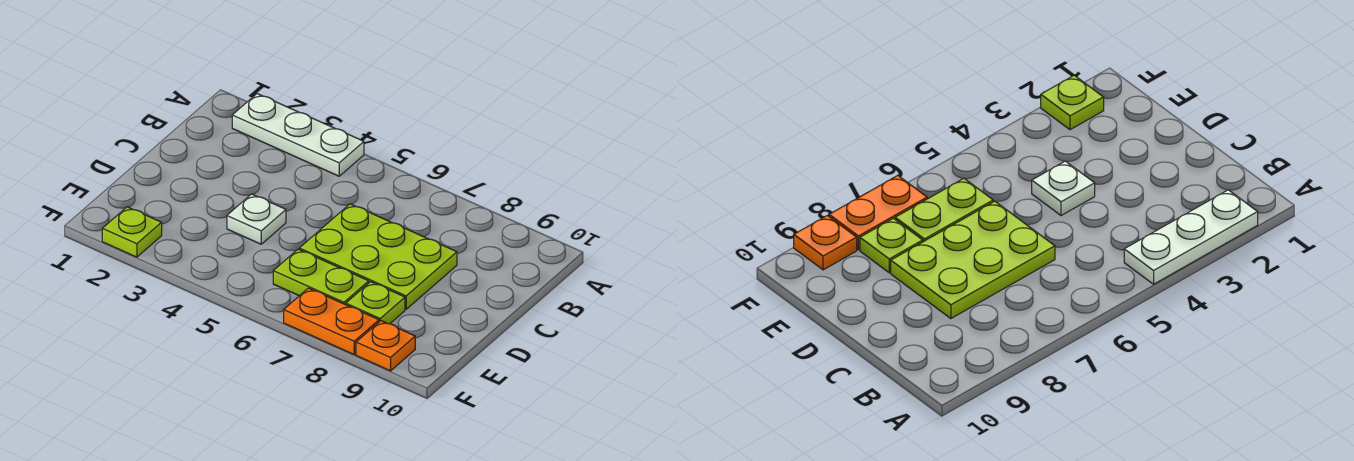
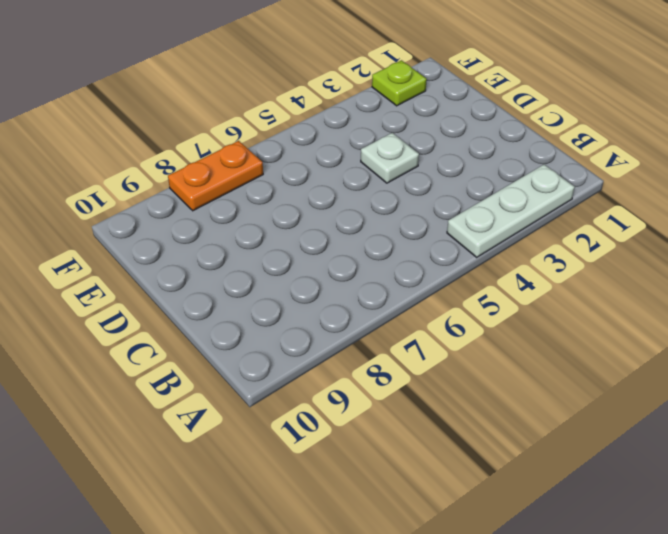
none -> lime plate C6:D8 level 1
none -> lime plate E6:E7 level 1

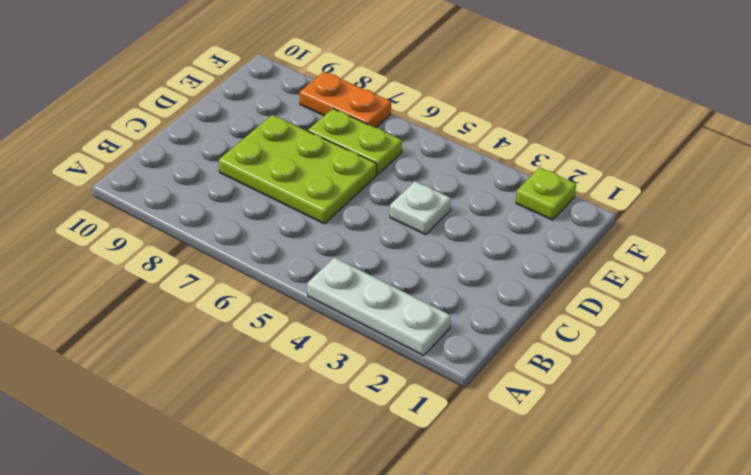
none -> lime plate E8 level 1
none -> orange plate F9 level 1

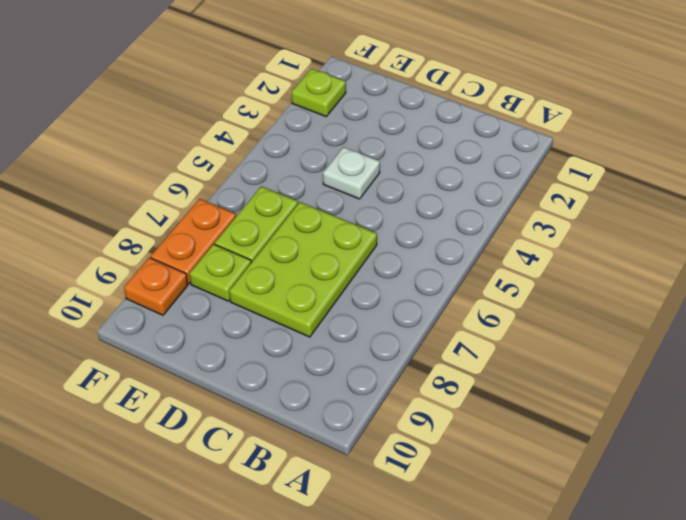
none -> white plate A2:A4 level 1

